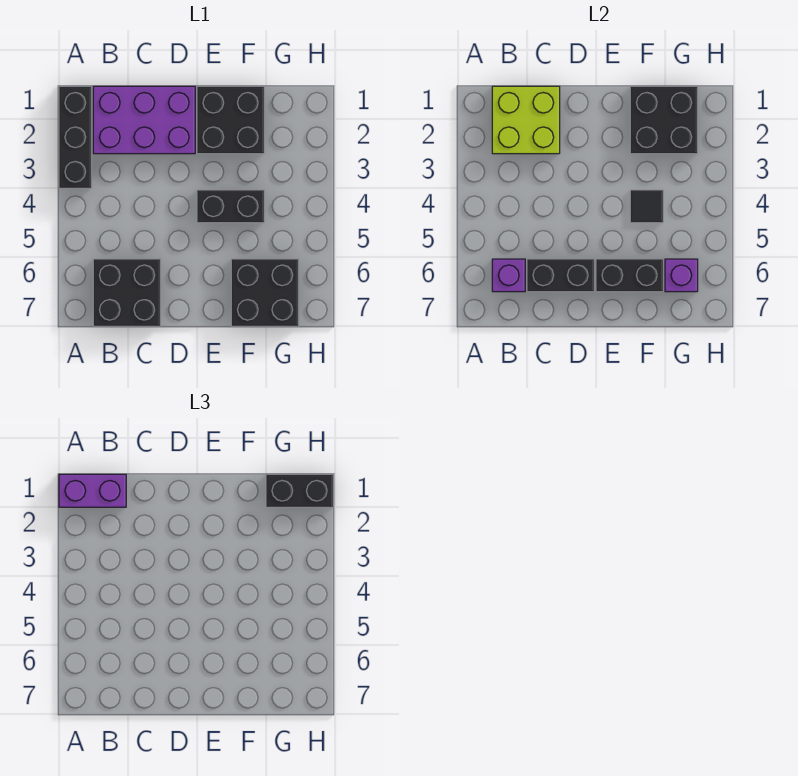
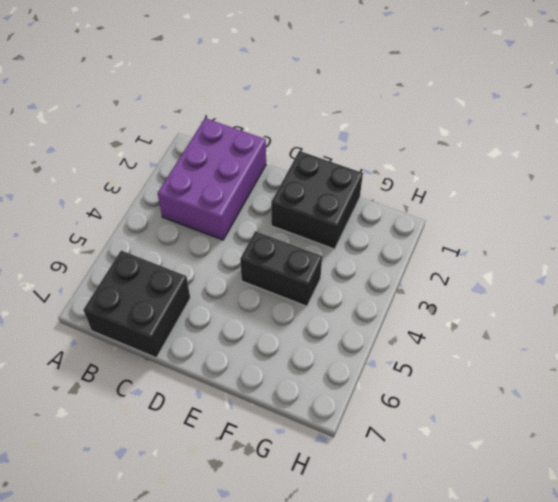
purple brick B1:C3 level 1 -> purple brick B1:D2 level 1
none -> black brick A1:A3 level 1
none -> black brick F6:G7 level 1
none -> lime brick B1:C2 level 2

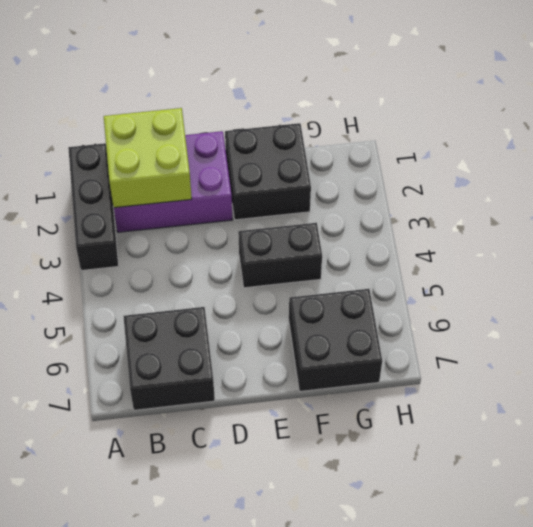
none -> purple brick B6 level 2
none -> black brick C6:D6 level 2
none -> black brick E6:F6 level 2

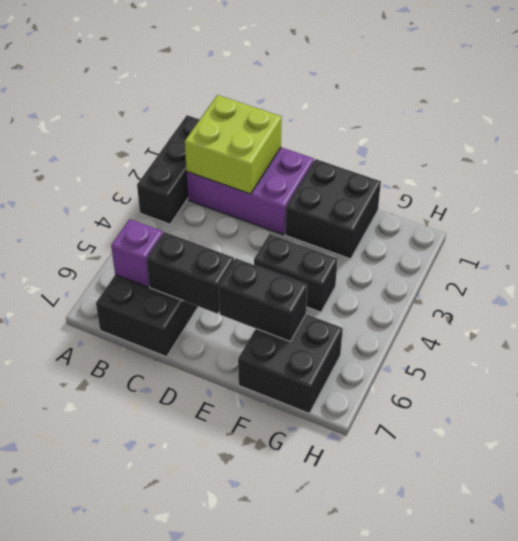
none -> black brick F1:G2 level 2
none -> black tile F4 level 2
none -> purple brick G6 level 2

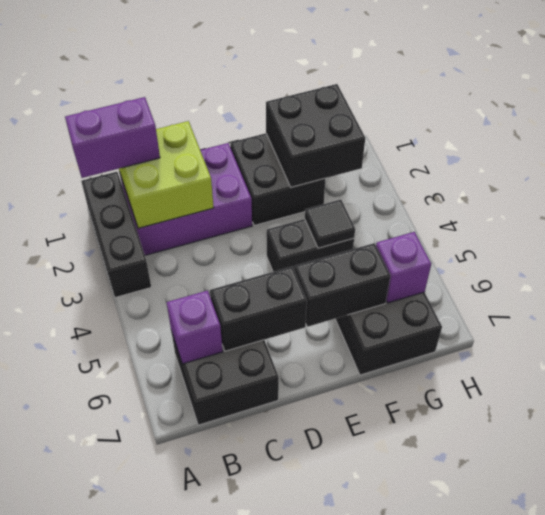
none -> black brick G1:H1 level 3

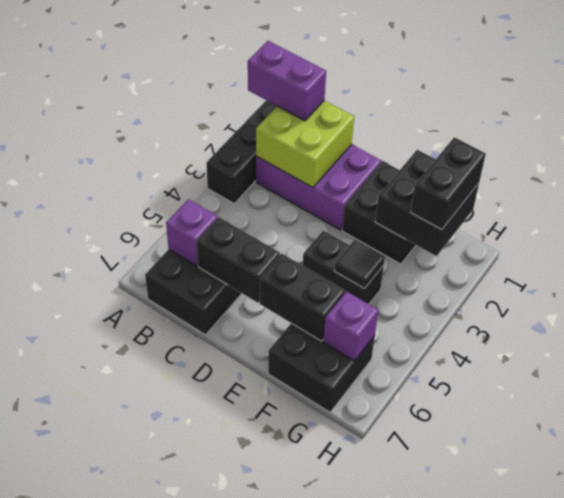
black brick G1:G2 level 3 -> black brick G1:H1 level 3

